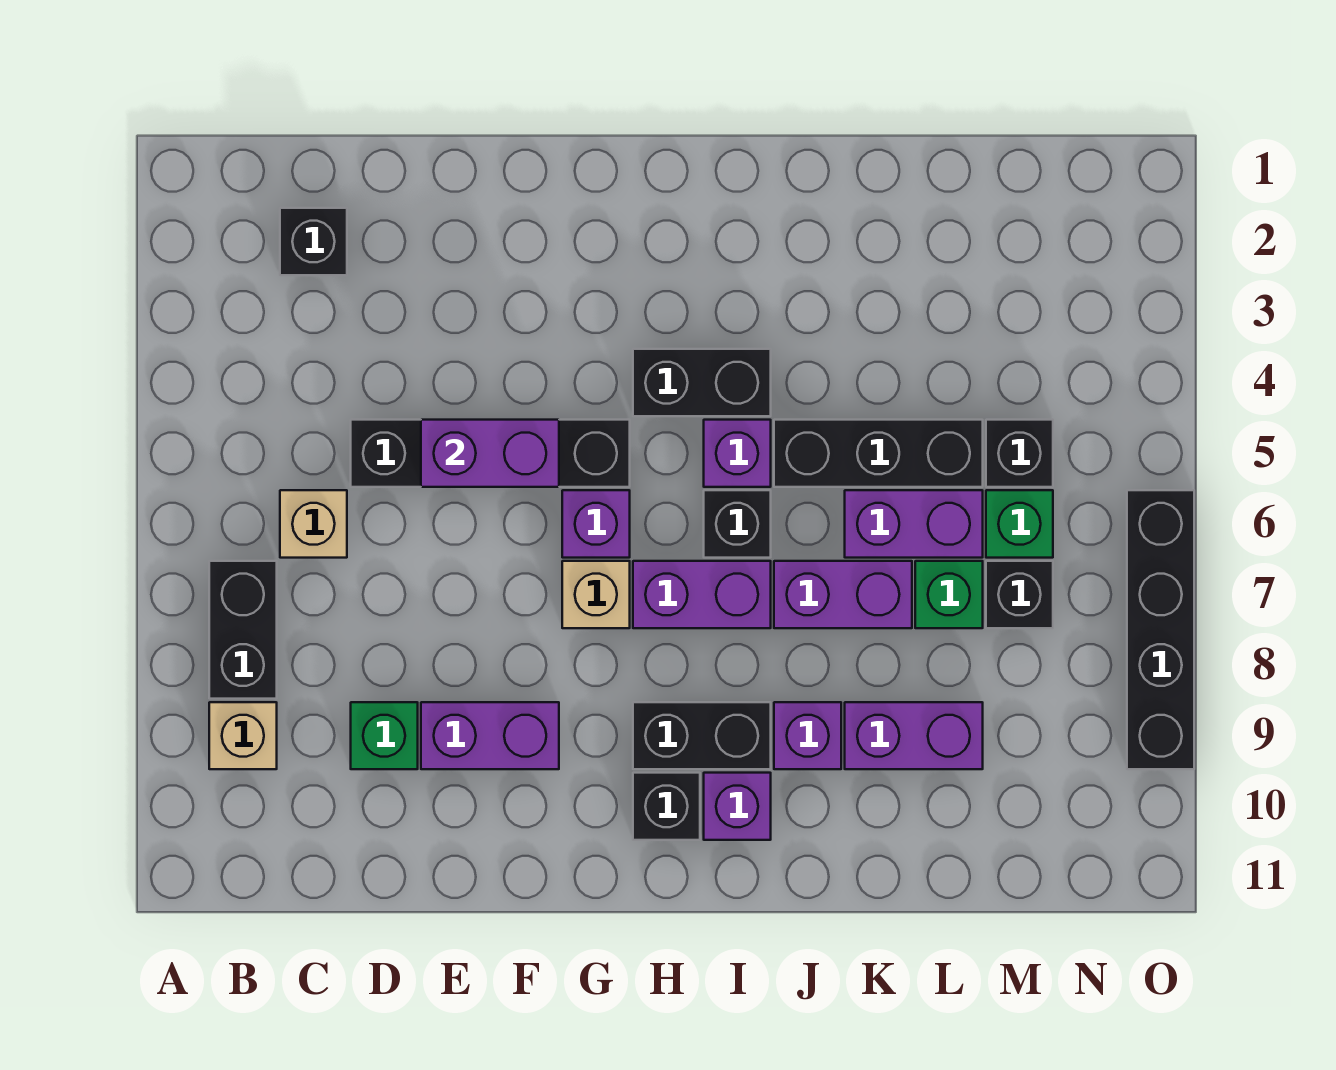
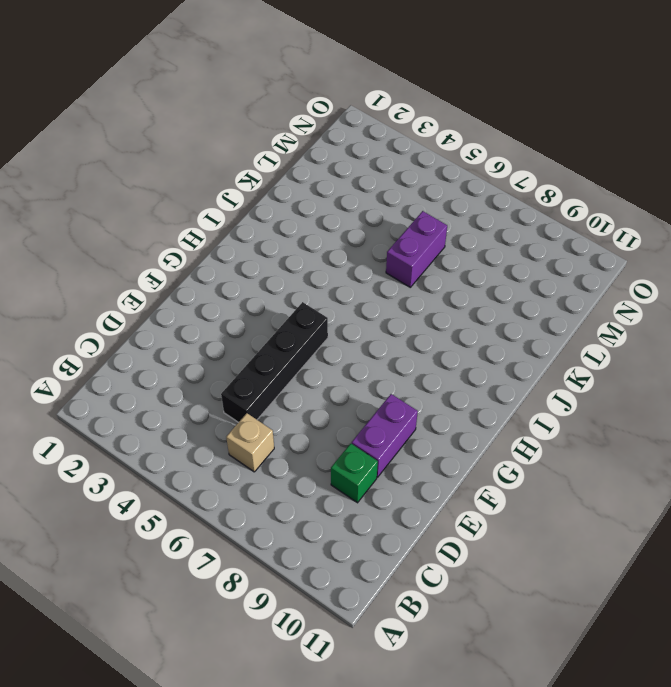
none -> black brick B7:B8 level 1
none -> tan brick B9 level 1
none -> black brick C2 level 1

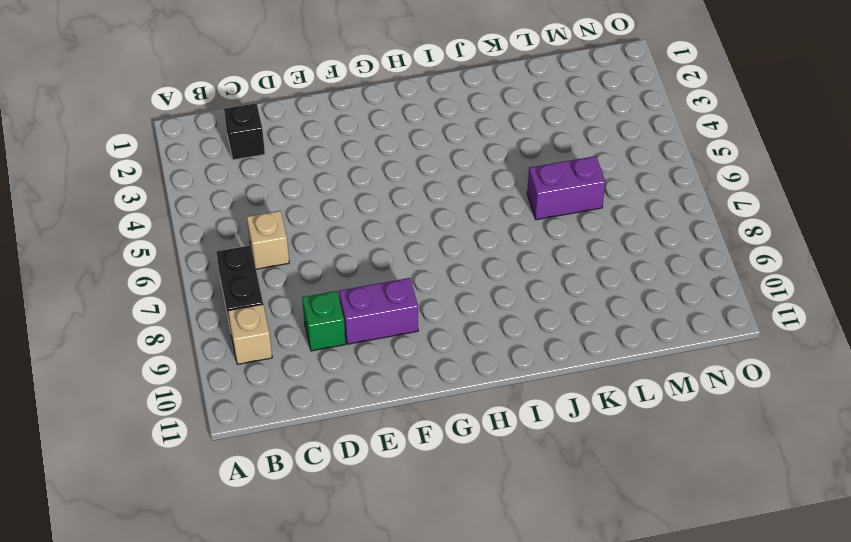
none -> black brick D5:G5 level 1
none -> purple brick G6 level 1
none -> tan brick G7 level 1

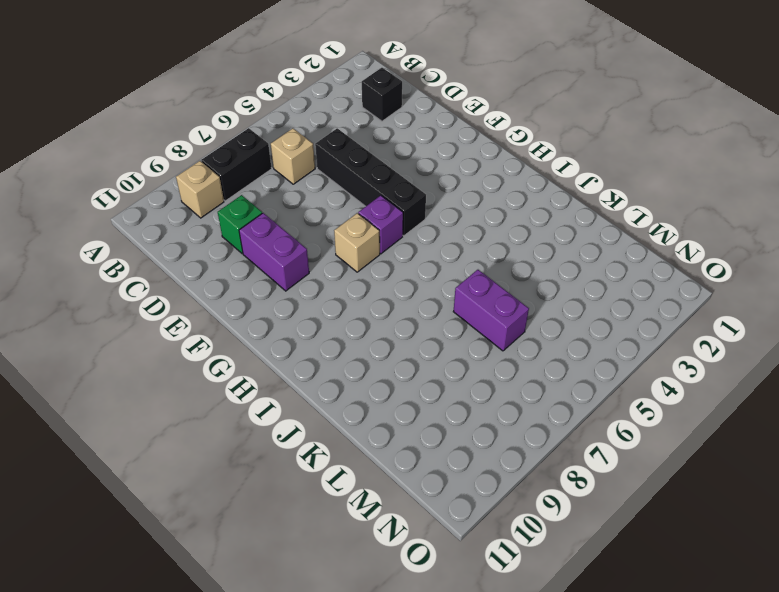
none -> black brick H4:I4 level 1
none -> purple brick H7:I7 level 1
none -> black brick H9:I9 level 1

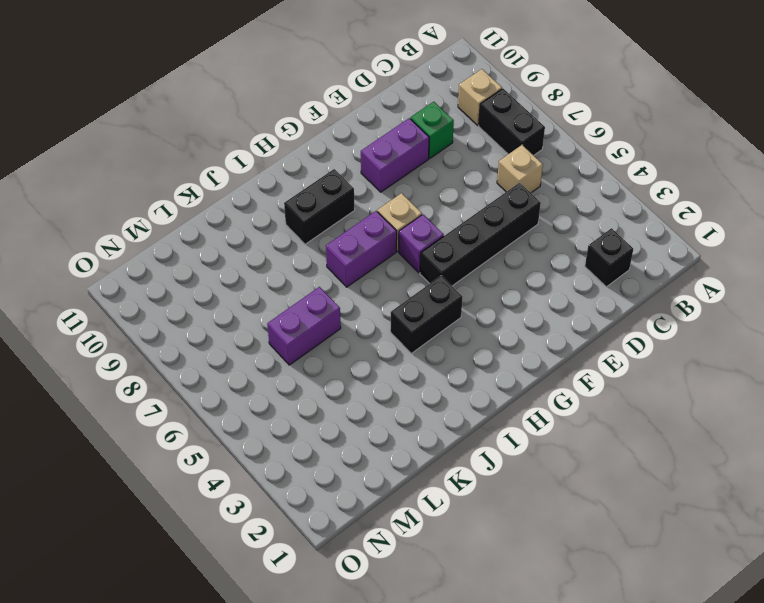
none -> black brick H10 level 1
none -> purple brick I5 level 1
none -> black brick I6 level 1

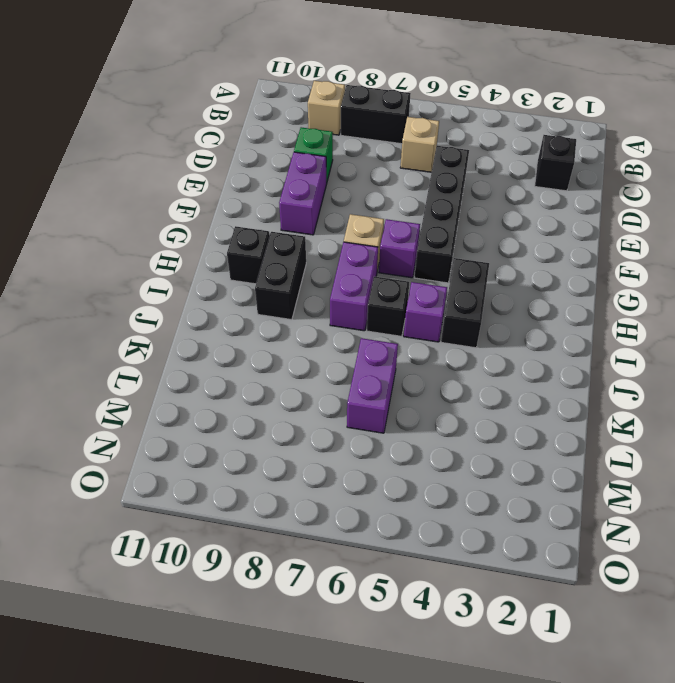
none -> purple brick I10 level 1
none -> black brick J5:L5 level 1
none -> purple brick J7:K7 level 1

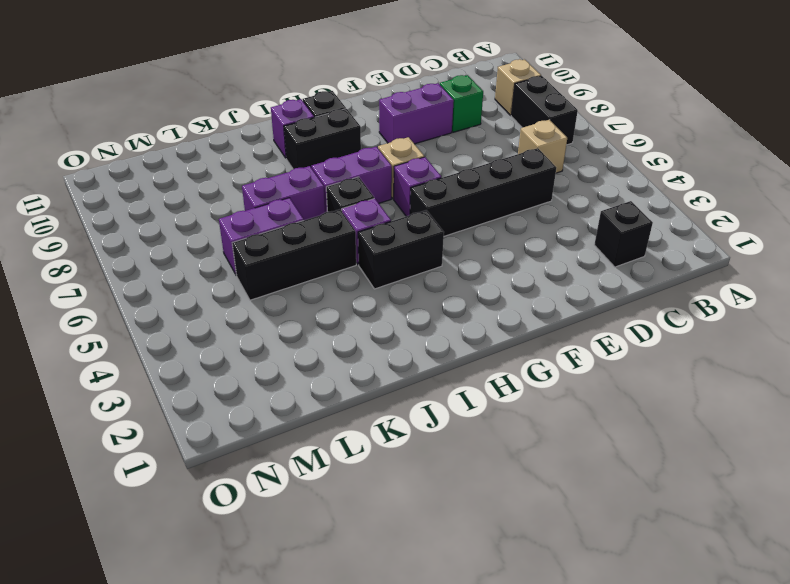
none -> purple brick J9 level 1
none -> purple brick K9:L9 level 1
none -> green brick L7 level 1

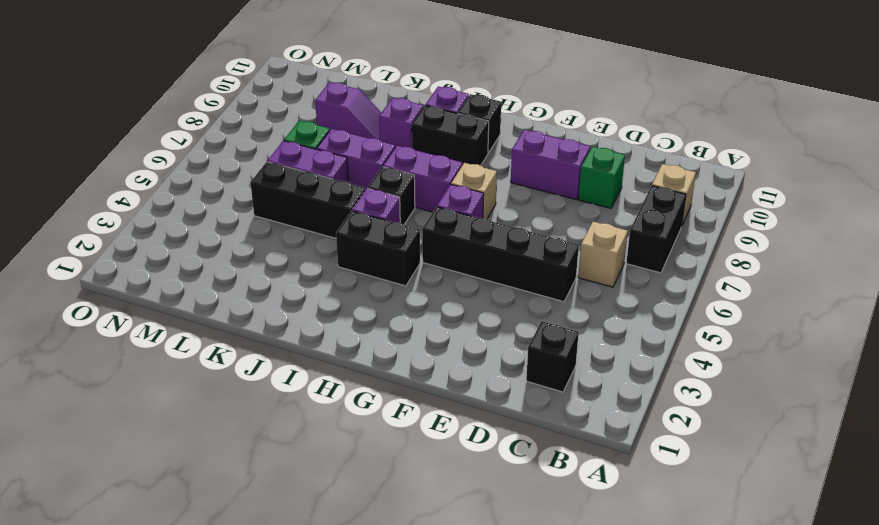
purple slope K9:L9 level 1 top L -> purple brick K9:L9 level 1
none -> black brick M5 level 1
none -> green brick M6 level 1
none -> black brick M7 level 1

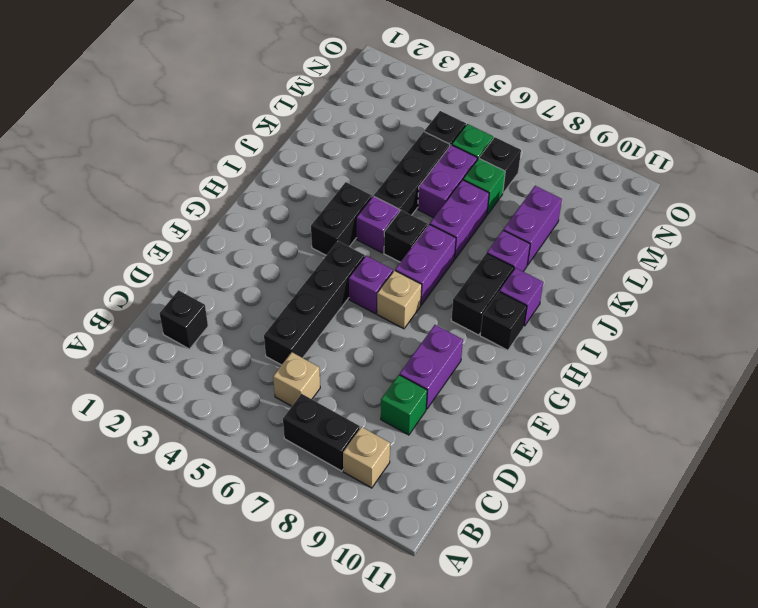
none -> black brick O6:O9 level 1
none -> purple brick E5:F5 level 2

